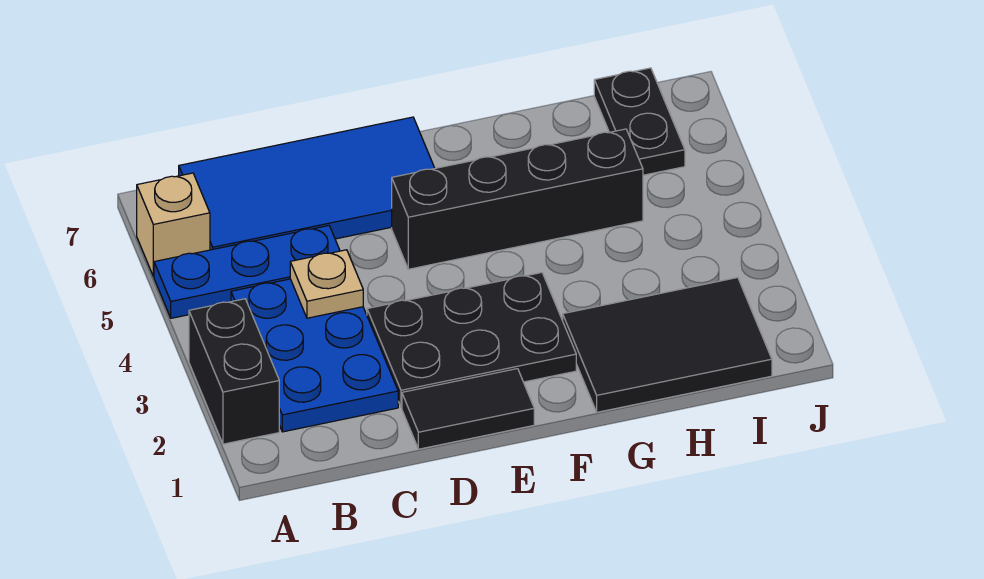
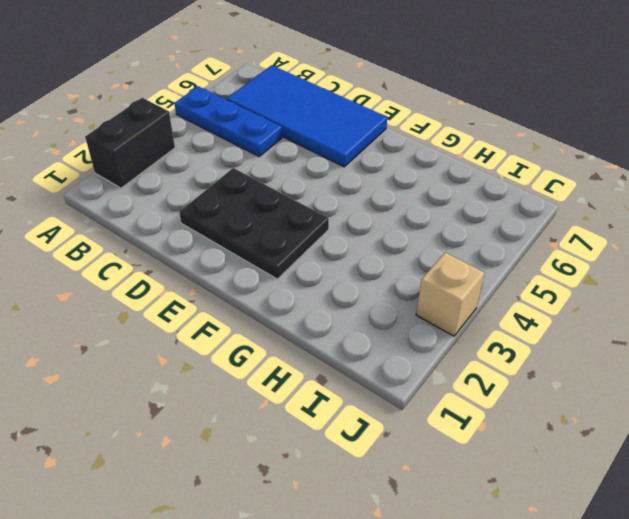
tan brick J3 level 1 -> tan brick A6 level 1
none -> blue plate B2:C4 level 1
none -> black tile D1:E1 level 1

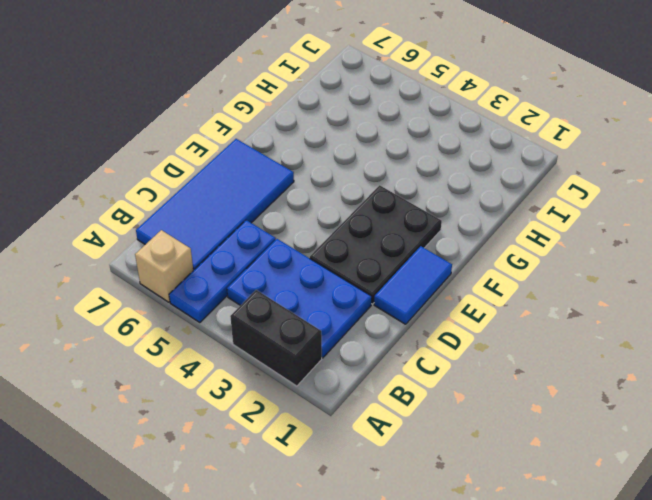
blue tile D1:E1 level 1 -> black tile D1:E1 level 1
none -> black brick E5:H5 level 1
none -> black tile G1:I2 level 1

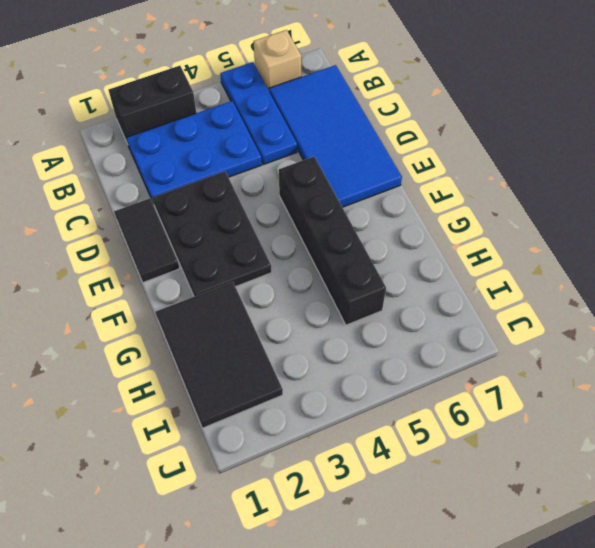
none -> black plate I6:I7 level 1
none -> tan plate C4 level 2

